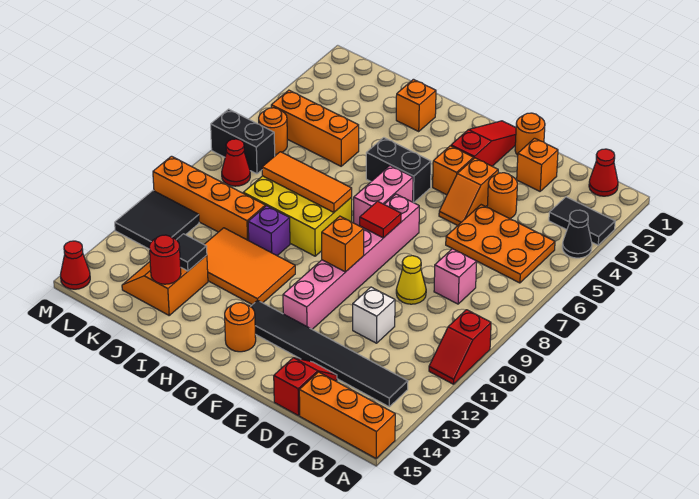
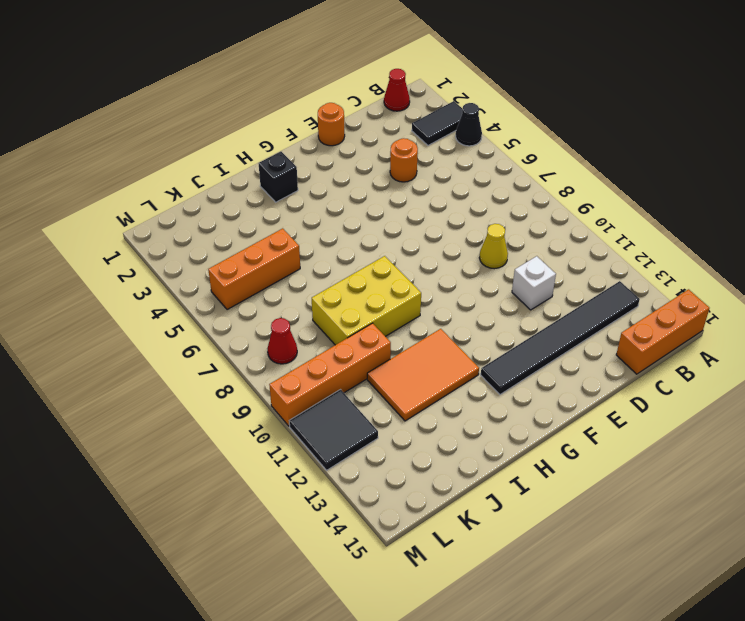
black brick H2 level 1 -> none
none -> red slope A10:A11 level 1 top 10
none -> orange plate B5:D6 level 1
none -> pink brick C8 level 1
none -> orange brick D2 level 1

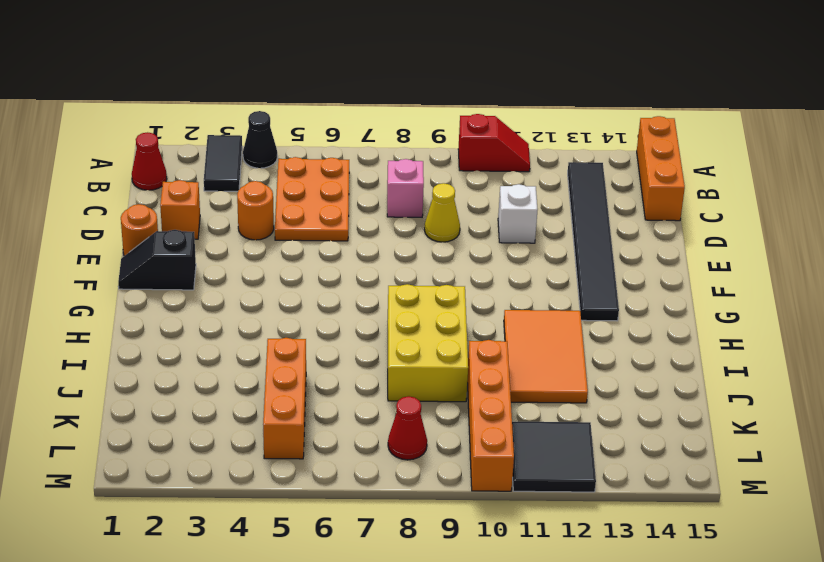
black slope F1:F2 level 1 top 2 -> red slope F1:F3 level 1 top 3
none -> red slope D14:D15 level 1 top 15
none -> orange slope E4:E5 level 1 top 4
none -> orange brick F4 level 1
none -> pink brick F7:F12 level 1

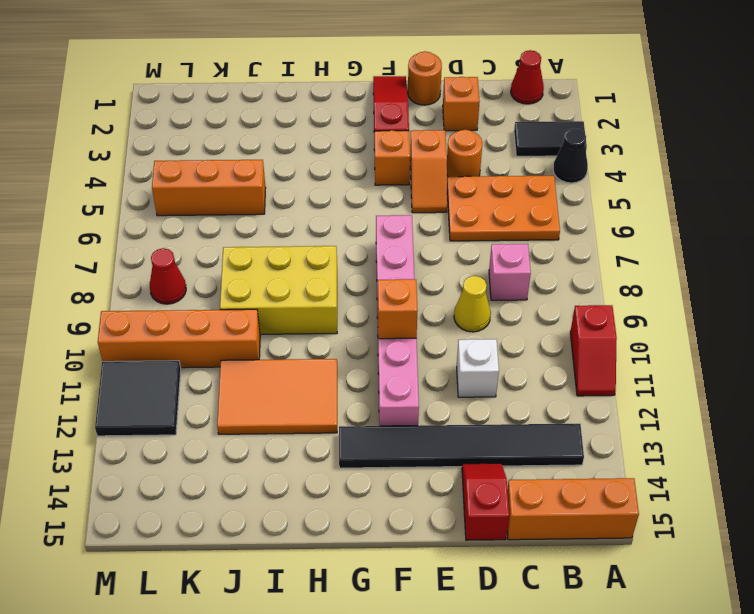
none -> black brick G5:H5 level 1
none -> pink brick G6:G7 level 1
none -> orange round brick G14 level 1
none -> orange brick I2 level 1

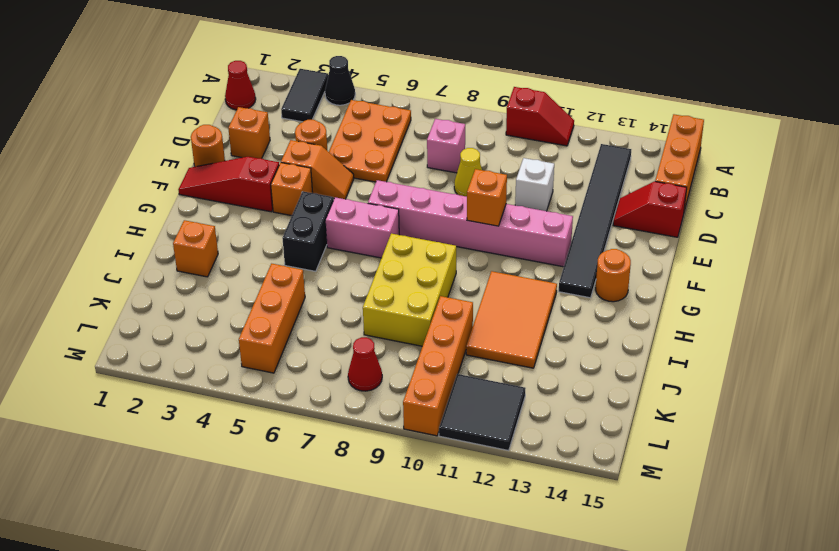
none -> purple brick I10 level 1
none -> orange slope J13:K14 level 1 top J
none -> orange round brick L6 level 1
none -> black brick L7:M7 level 1

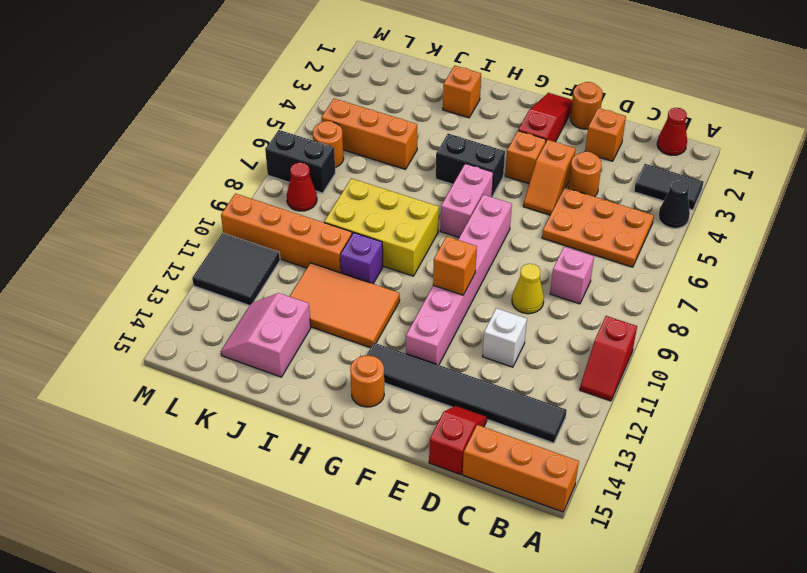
pink slope J13:K14 level 1 top J -> orange slope J13:K14 level 1 top J
none -> red cone M15 level 1
none -> red tile F8 level 2
none -> orange tile H8:J8 level 2
none -> black tile J13 level 2

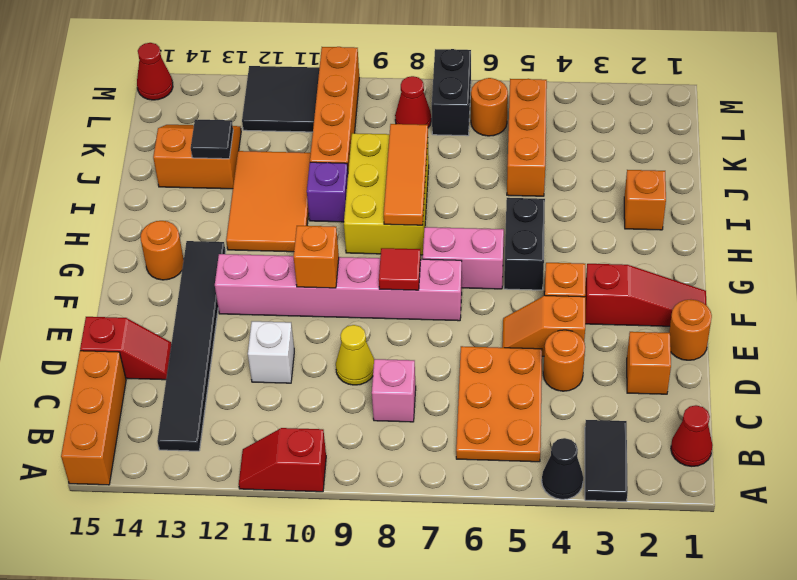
none -> red round brick J14 level 2

